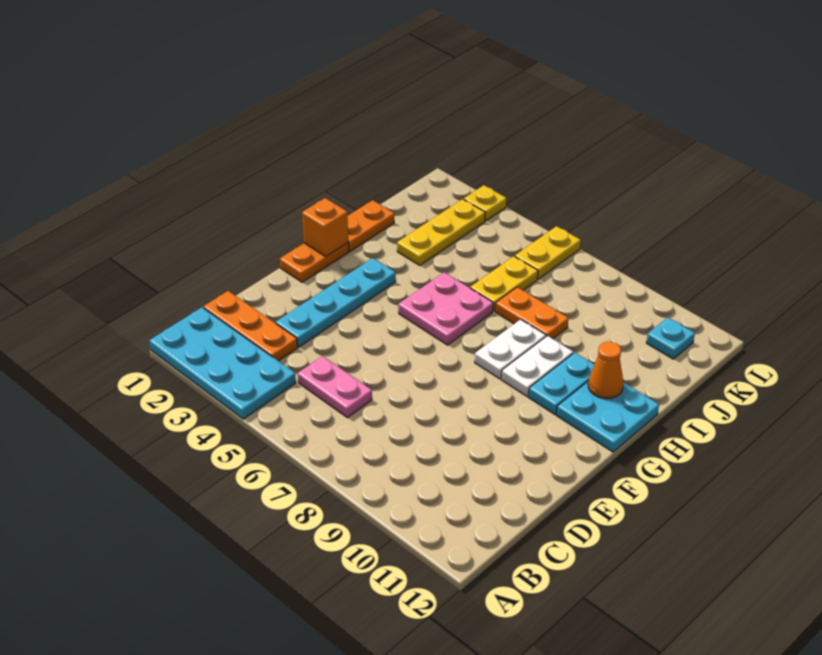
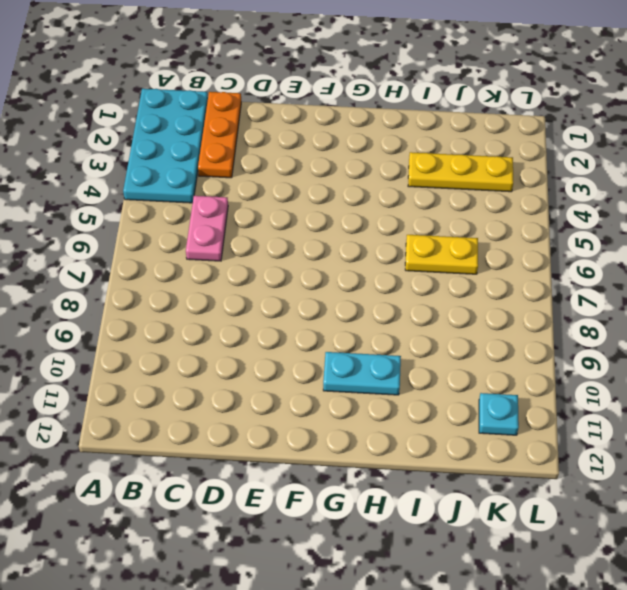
none -> cyan plate D3:G3 level 1
none -> orange plate F1:G1 level 1
none -> pink plate G5:H6 level 1

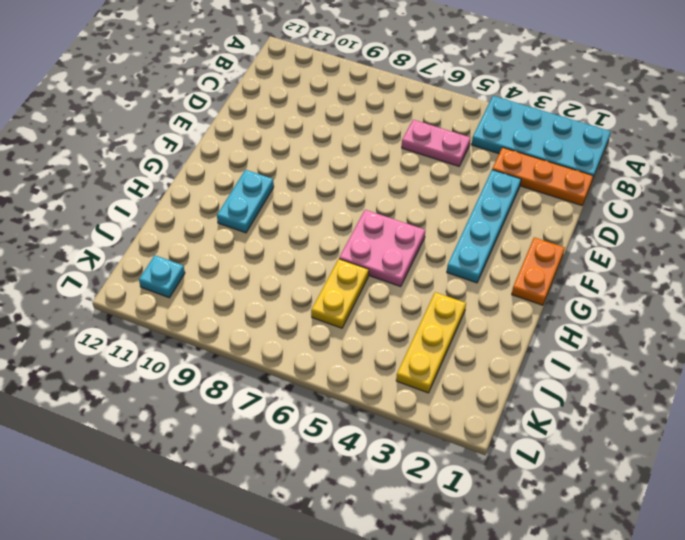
none -> white plate G8:H8 level 1
none -> white plate G9:H9 level 1
none -> cyan plate G11:H12 level 1

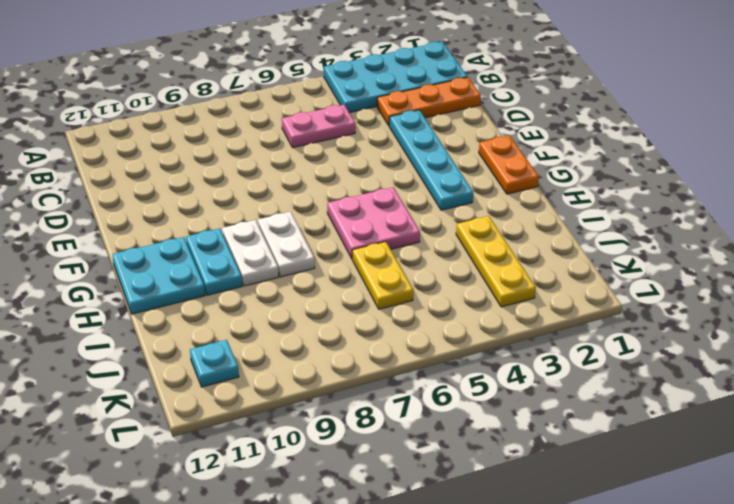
none -> orange plate H1:I1 level 1
none -> orange plate I7:I8 level 1
none -> yellow plate K6:L6 level 1

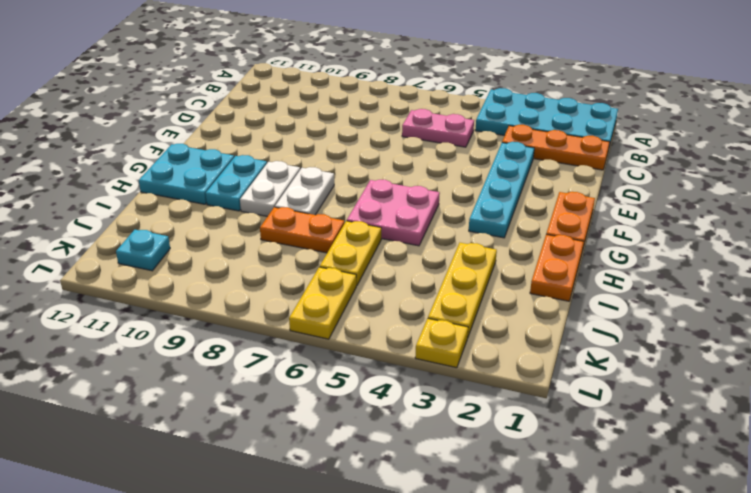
none -> orange brick G1 level 2
none -> orange cone H11 level 2

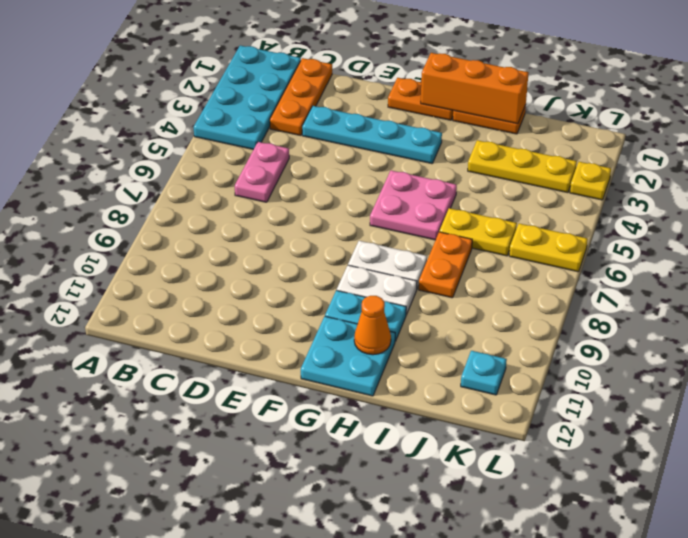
orange brick G1:I1 level 2 -> orange brick G1 level 2

